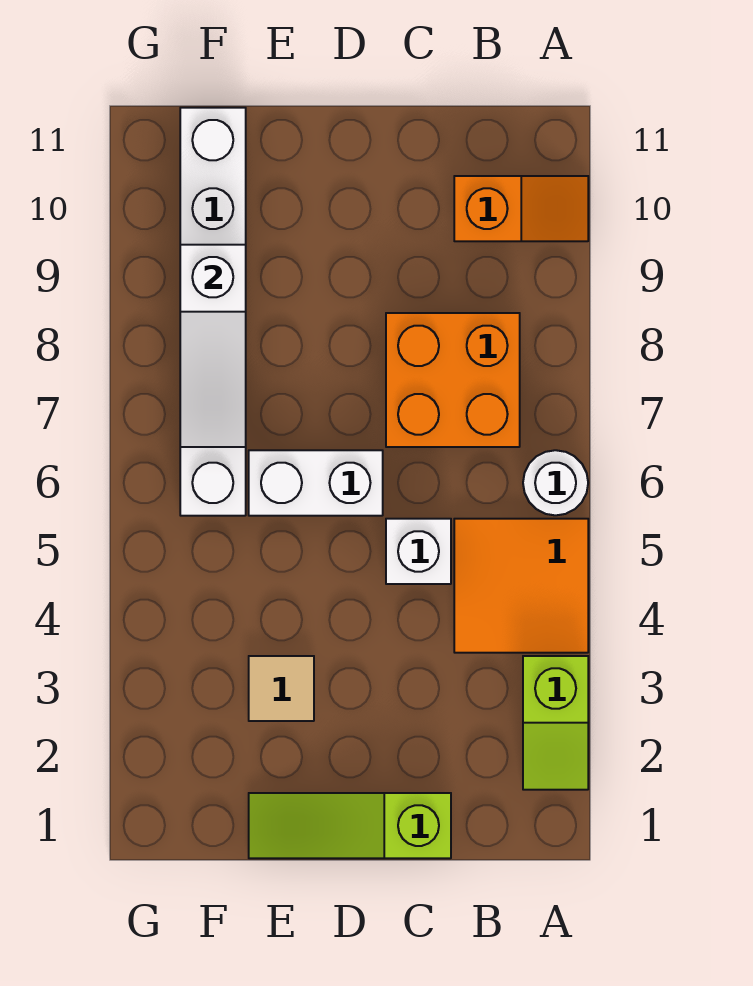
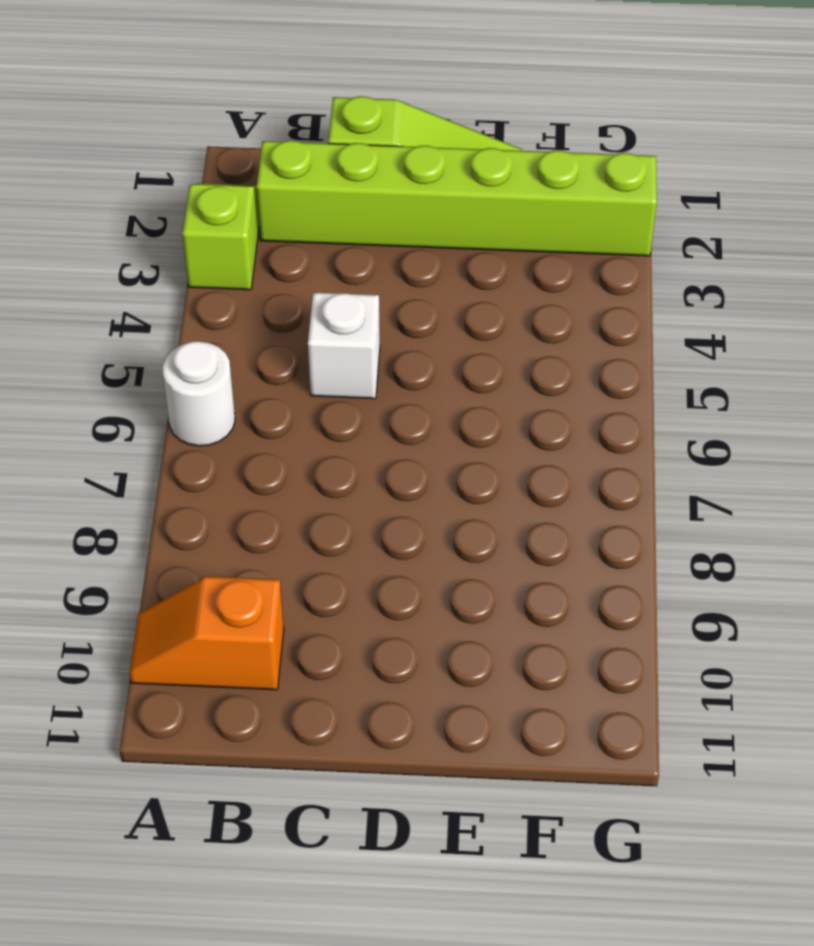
lime brick B2:G2 level 1 -> none
none -> orange tile A4:B5 level 1
none -> orange brick B7:C8 level 1

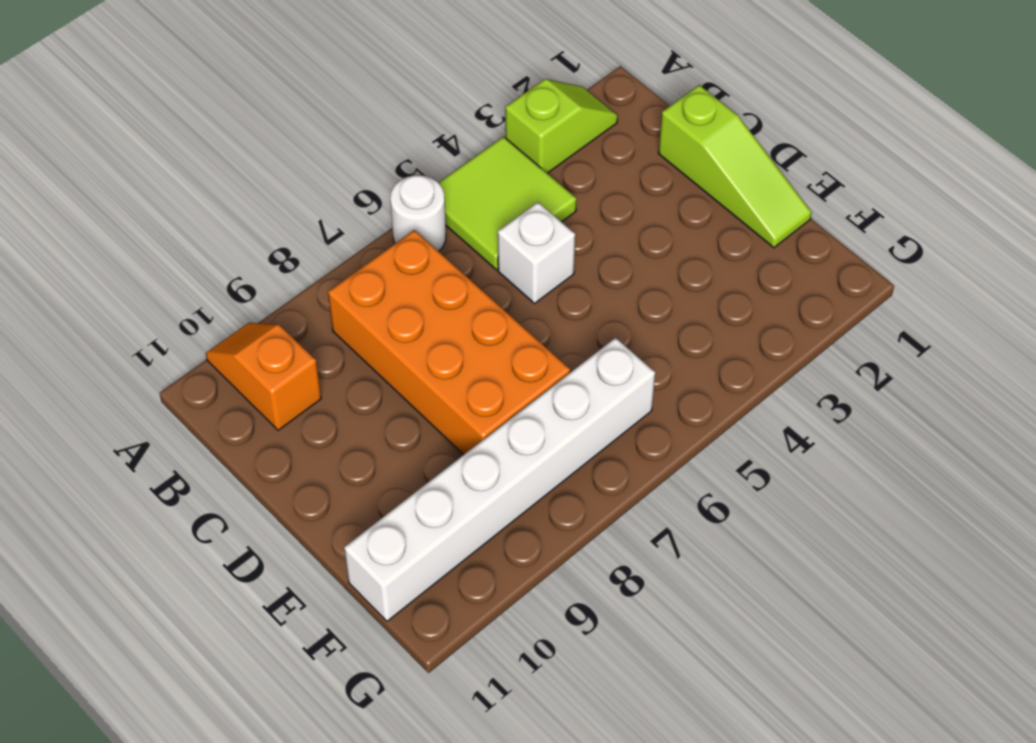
lime tile A4:B5 level 1 -> orange tile A4:B5 level 1
orange brick B7:E8 level 1 -> orange brick B7:C8 level 1
none -> white brick D6:E6 level 1
none -> tan tile E3 level 1

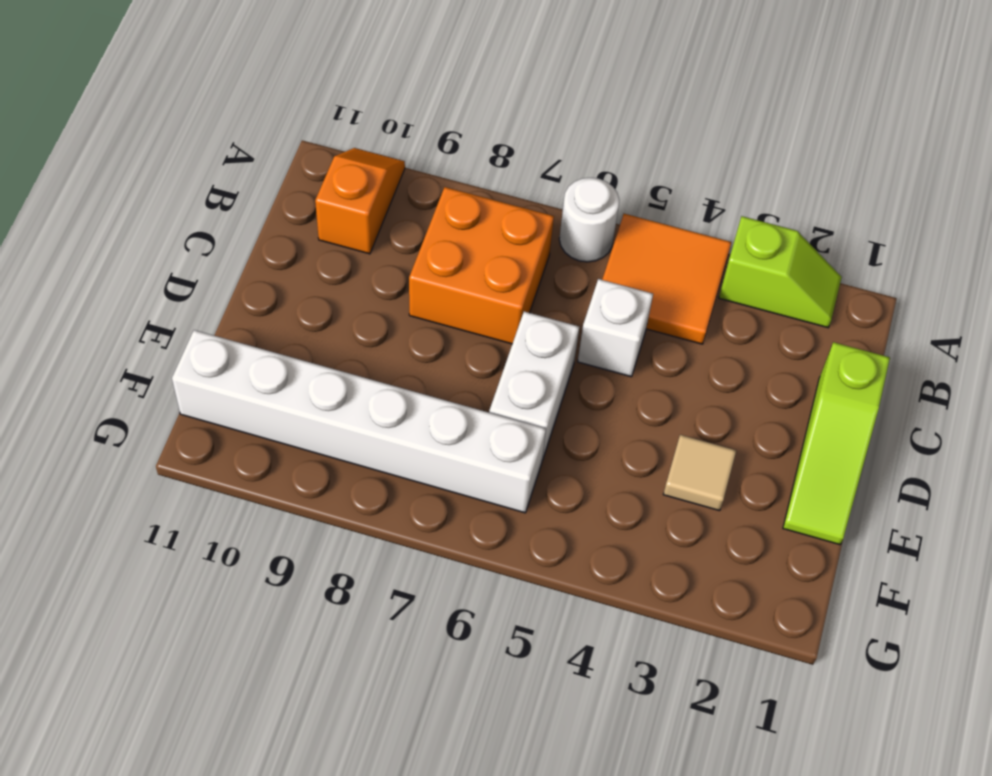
none -> white slope F7:F9 level 2 top 9

